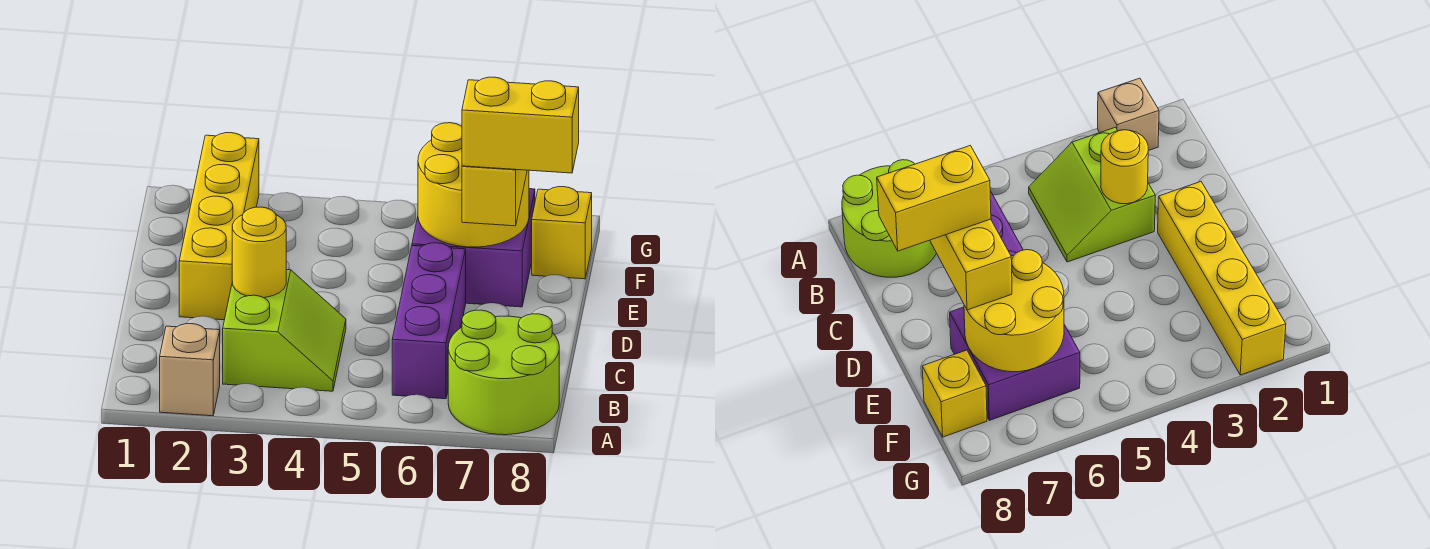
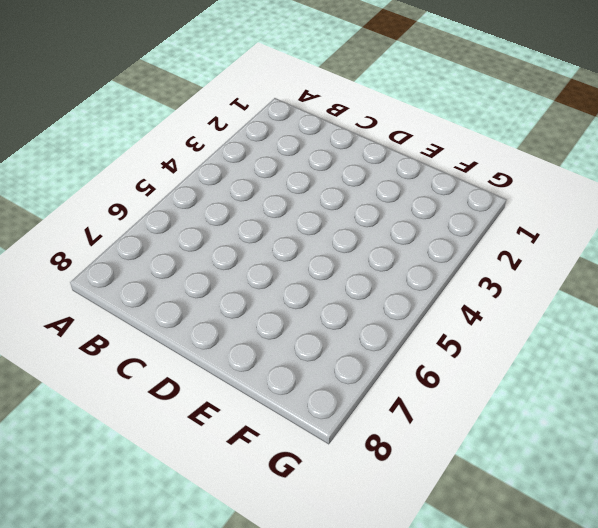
none -> tan brick A2 level 1
none -> lime round brick A7:B8 level 1

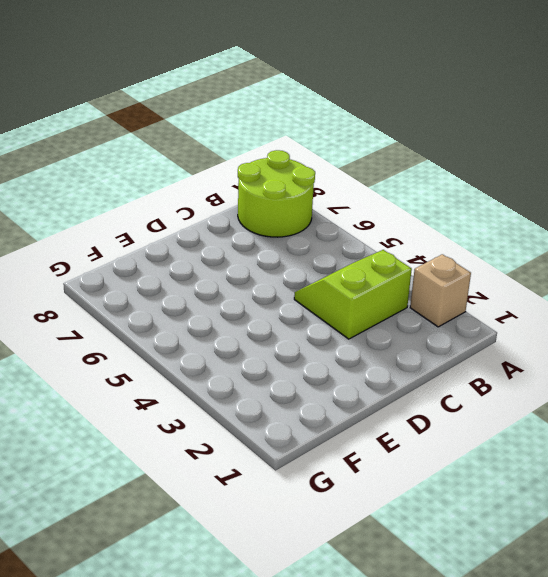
none -> purple brick B6:D6 level 1
none -> yellow brick D2:G2 level 1

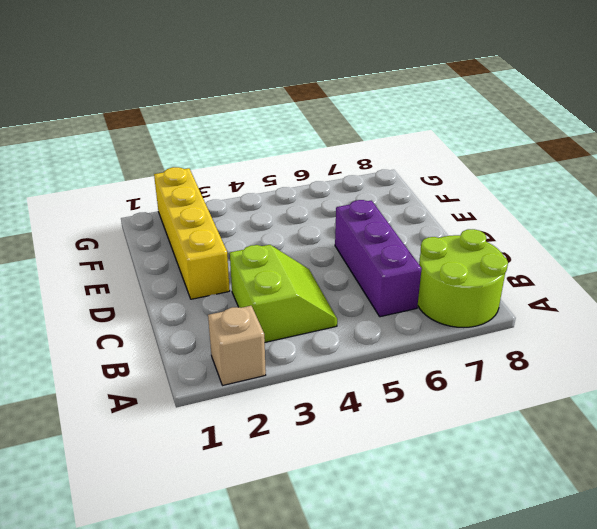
none -> purple brick E6:F7 level 1
none -> yellow brick F8 level 1

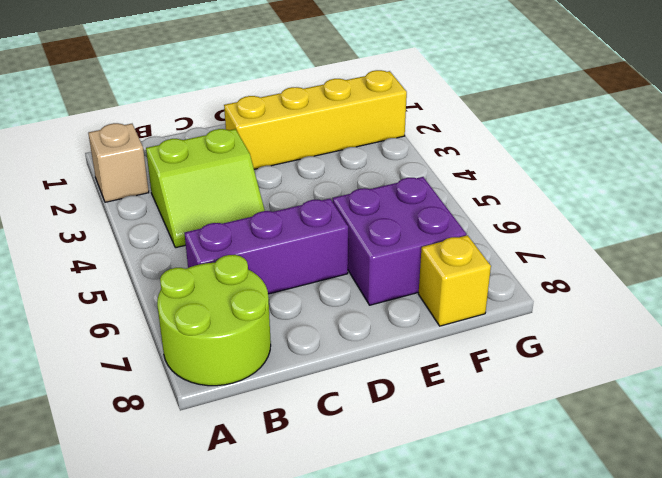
none -> yellow round brick C3 level 2
none -> yellow round brick E6:F7 level 2

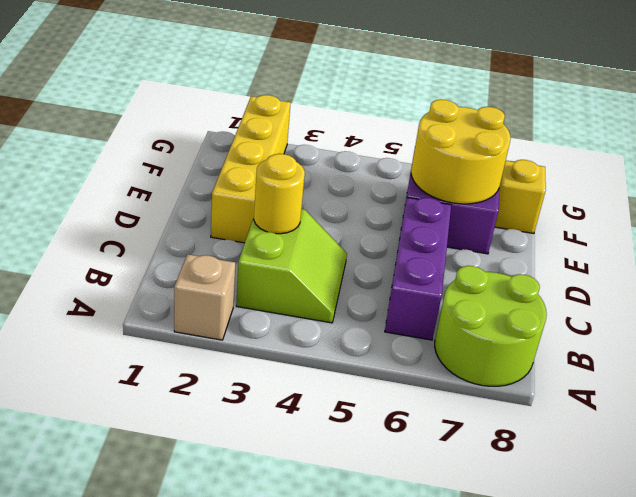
none -> yellow brick D7:E7 level 3
none -> yellow brick D7:D8 level 4

